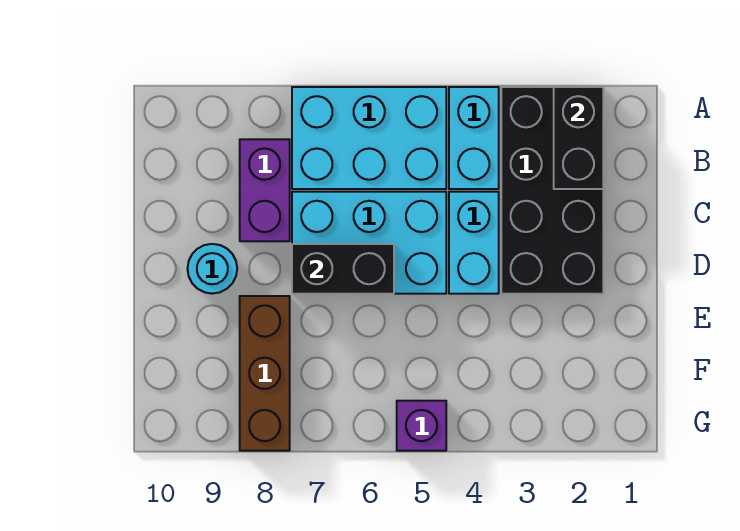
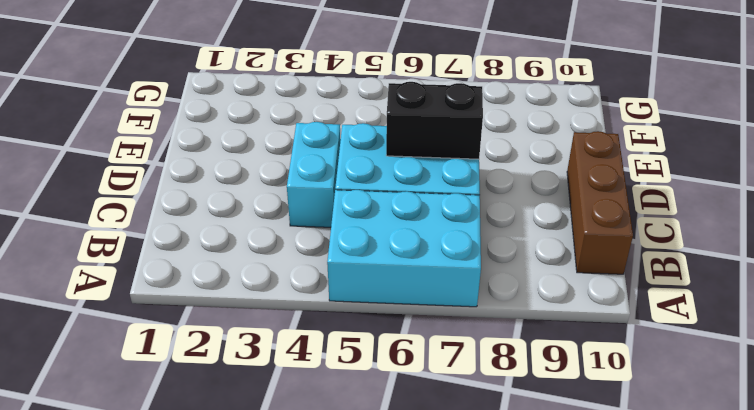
brown brick B10:D10 level 1 -> brown brick E8:G8 level 1
none -> black brick A2:D3 level 1
none -> cyan brick A4:B4 level 1

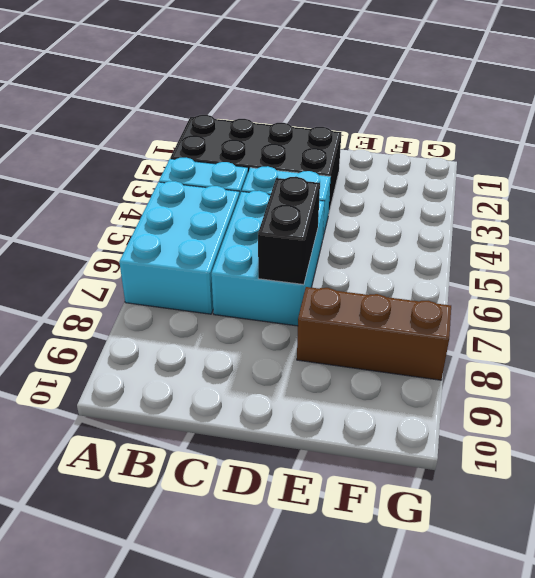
none -> purple brick B8:C8 level 1
none -> cyan round brick D9 level 1

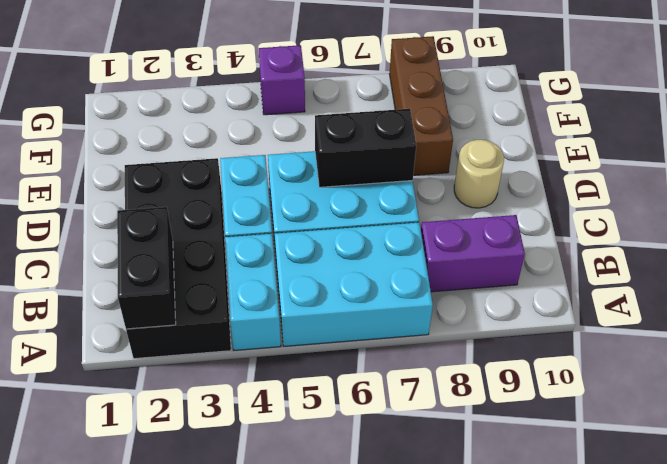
purple brick B8:B9 level 1 -> purple brick B8:C8 level 1
tan round brick D9 level 1 -> cyan round brick D9 level 1

